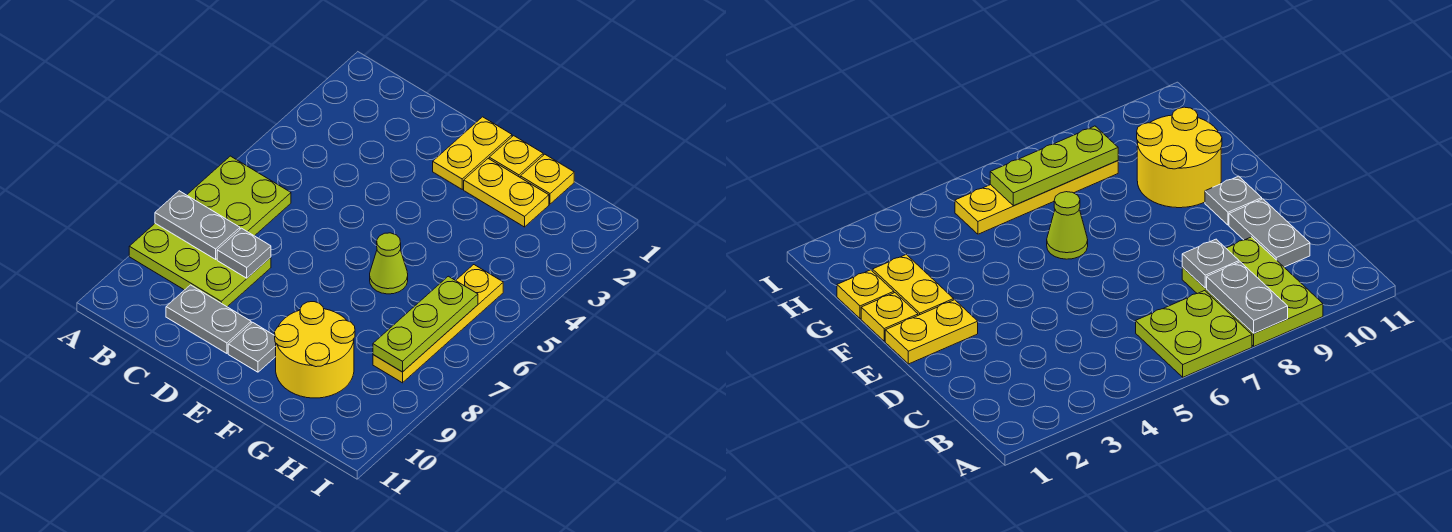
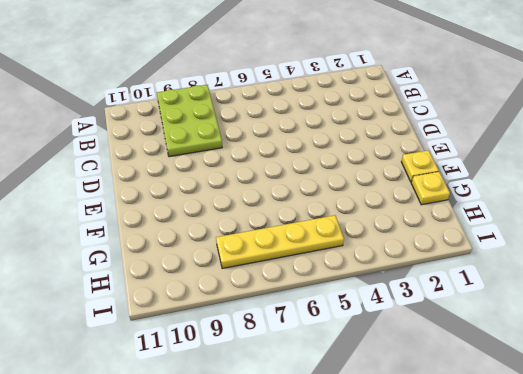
none -> lime plate A6:B7 level 1
none -> grey plate C10:D10 level 1
none -> yellow plate E1:E2 level 1

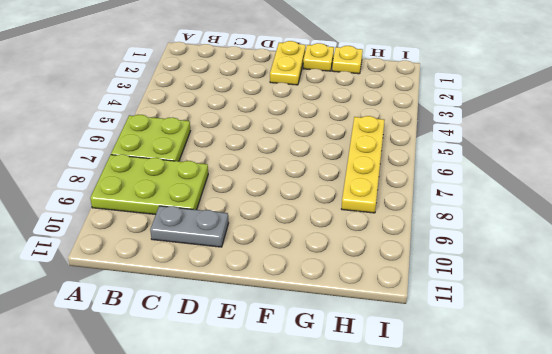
none -> grey plate E10 level 1
none -> yellow plate F2:G2 level 1
none -> lime cone F6 level 1

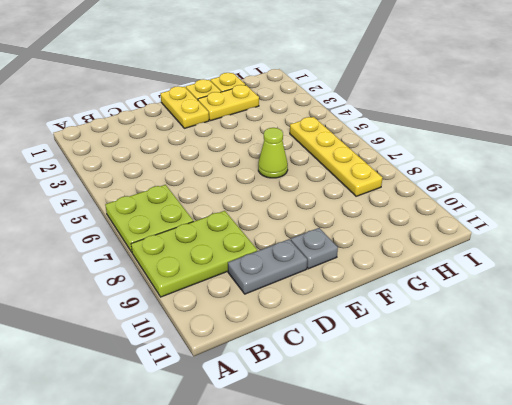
none -> yellow round brick F9:G10 level 1
none -> grey plate A8:B8 level 2
none -> grey plate C8 level 2

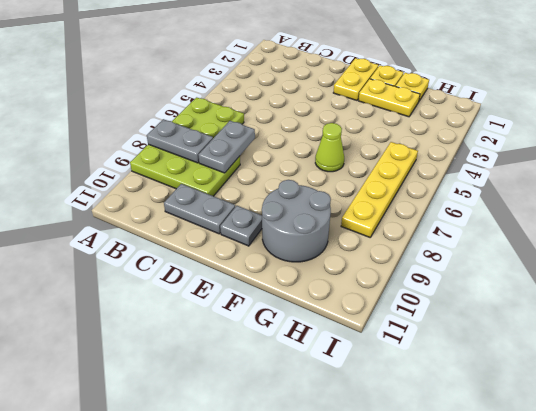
grey plate C7:C8 level 2 -> grey plate C8 level 2
grey round brick F9:G10 level 1 -> yellow round brick F9:G10 level 1
none -> lime plate H6:H8 level 2

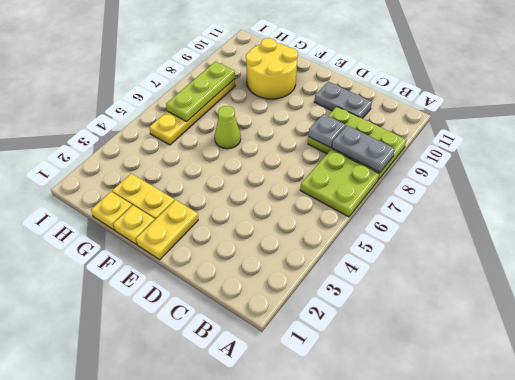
none -> grey plate E10 level 1

